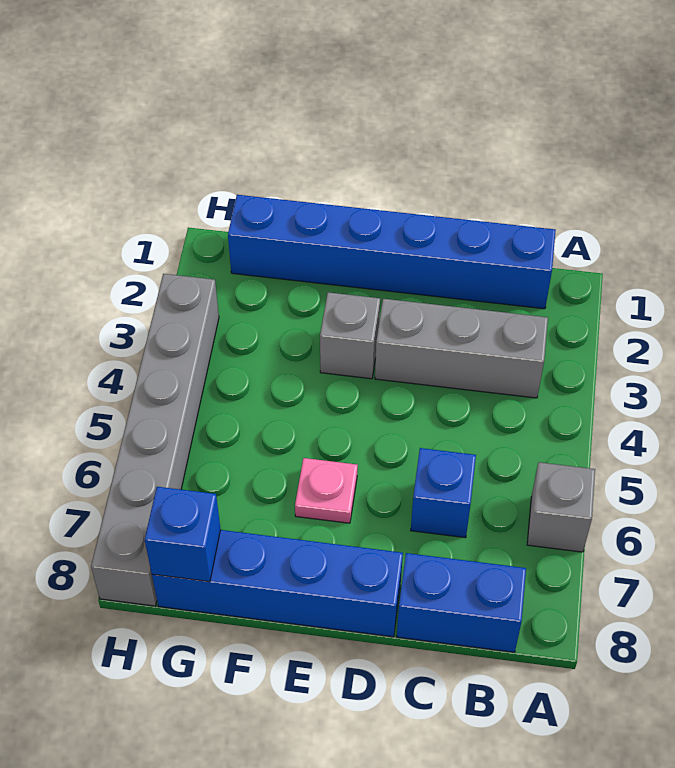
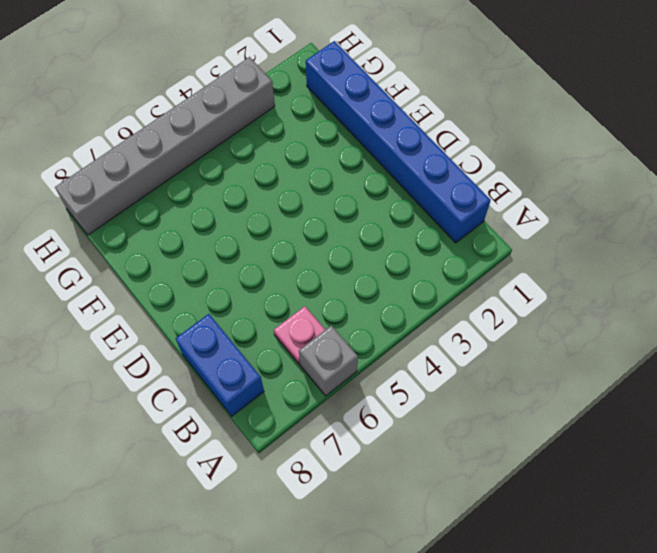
pink plate B6 level 1 -> pink plate E6 level 1
none -> grey brick B3:D3 level 1
none -> blue brick C6 level 1

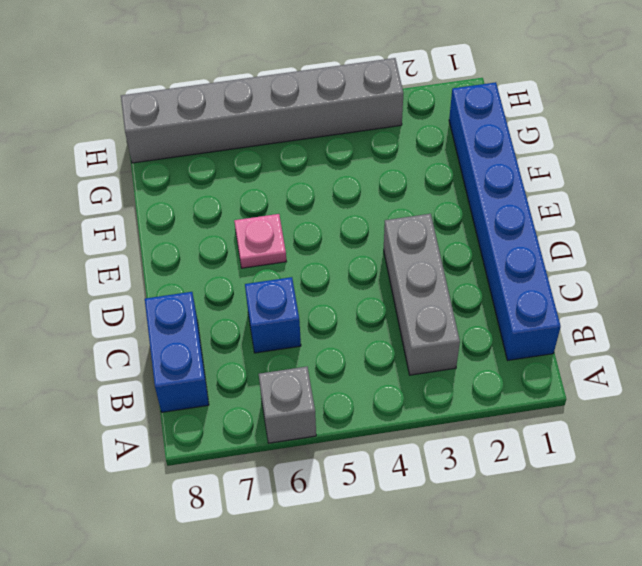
none -> blue brick D8:G8 level 1
none -> grey brick E3 level 1

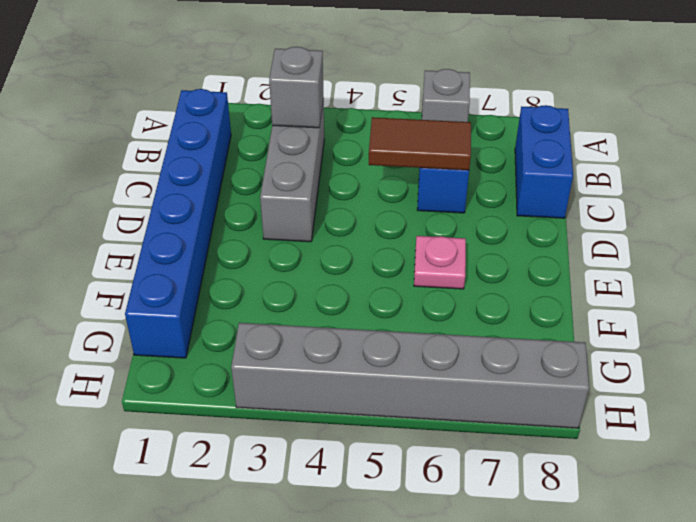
grey brick B3 level 2 -> grey brick E3 level 1
brown tile C5:C6 level 2 -> none
none -> blue brick D8:G8 level 1
none -> blue brick G8 level 2

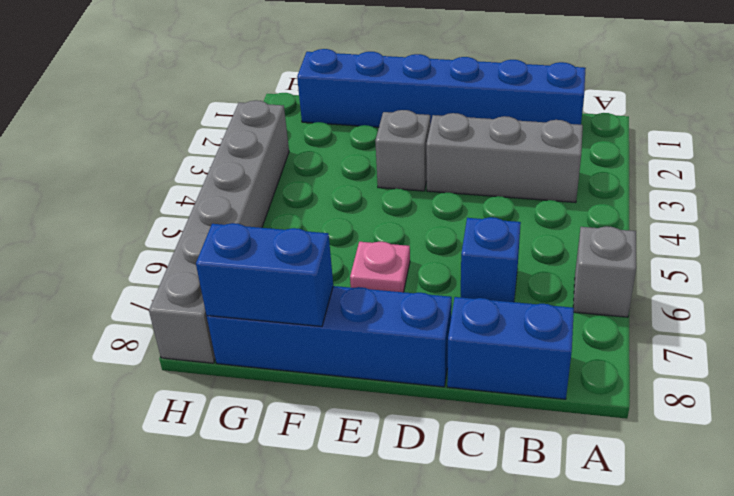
blue brick F8:G8 level 2 -> blue brick G8 level 2

